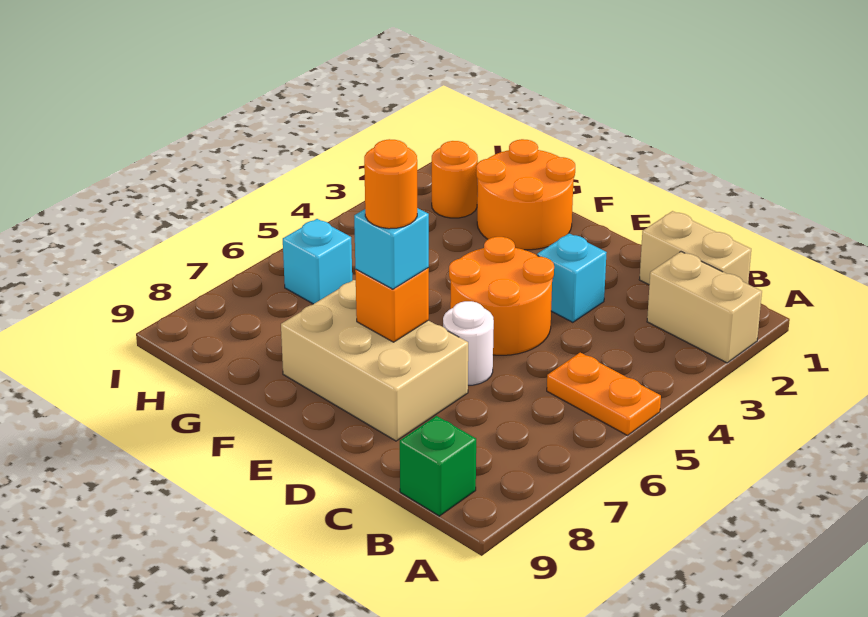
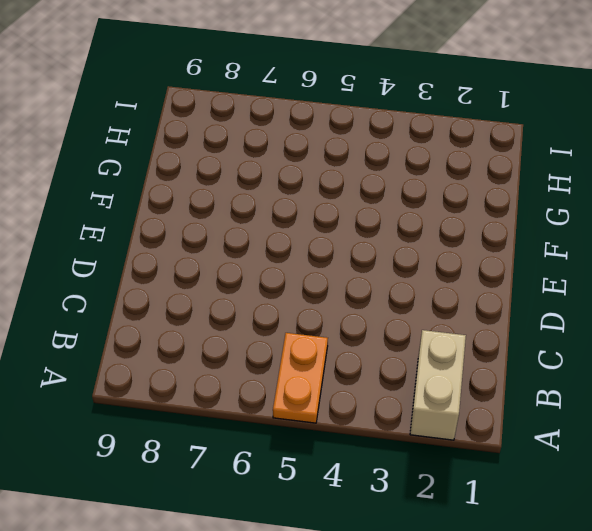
none -> tan brick B1:C1 level 1
none -> green brick B9 level 1
none -> cyan brick D3 level 1

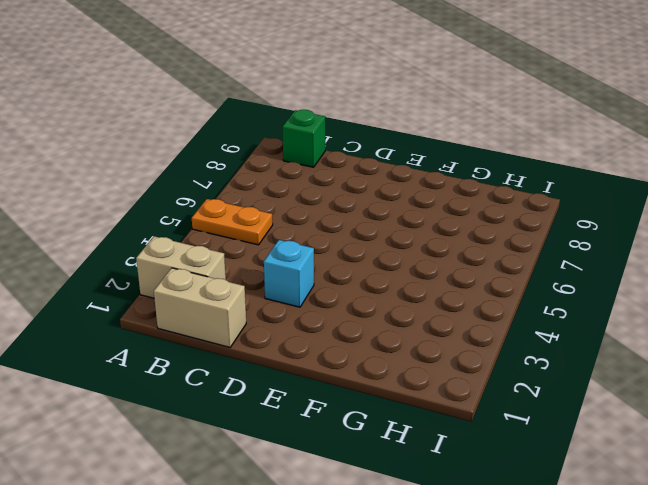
none -> orange round brick D4:E5 level 1
none -> white round brick D6 level 1
none -> tan brick D7:F8 level 1

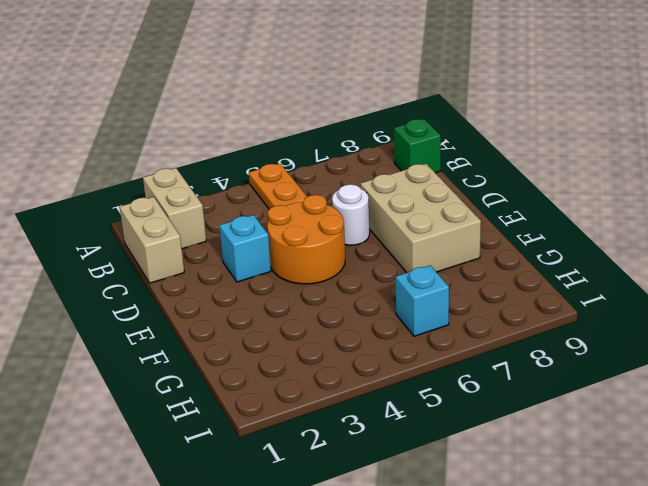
none -> orange round brick F1:G2 level 1
none -> orange round brick H2 level 1
none -> orange brick E7 level 2

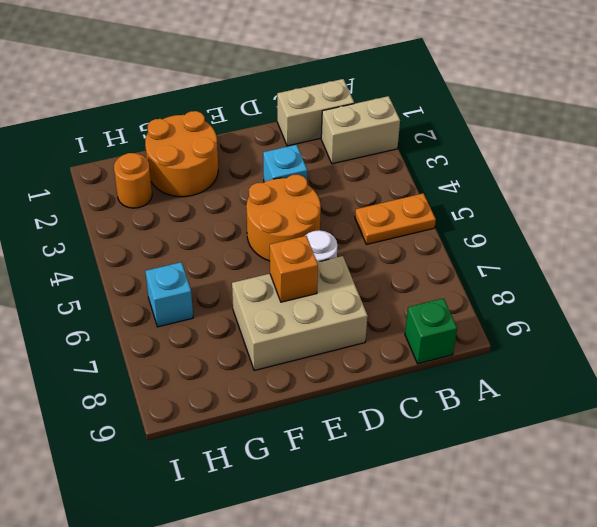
none -> cyan brick E7 level 3
none -> orange round brick E7 level 4

